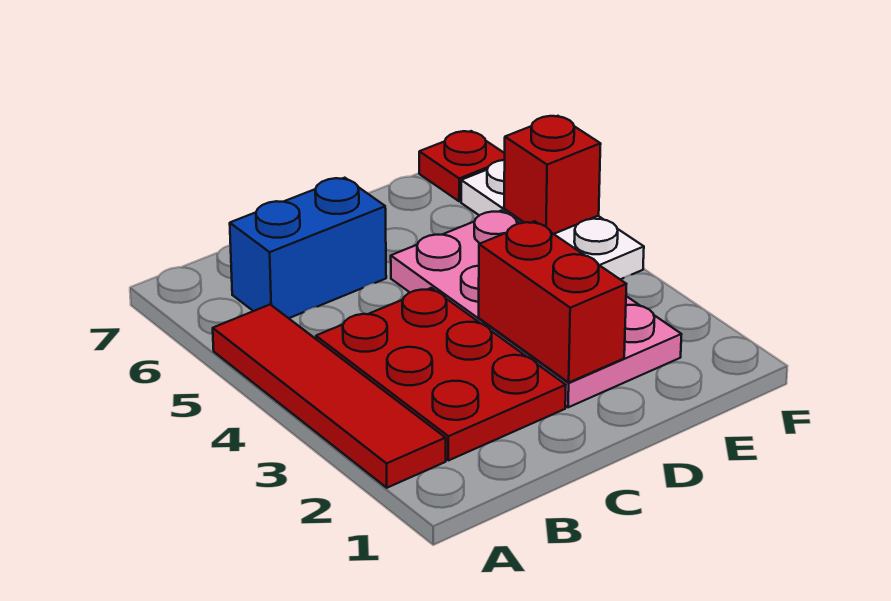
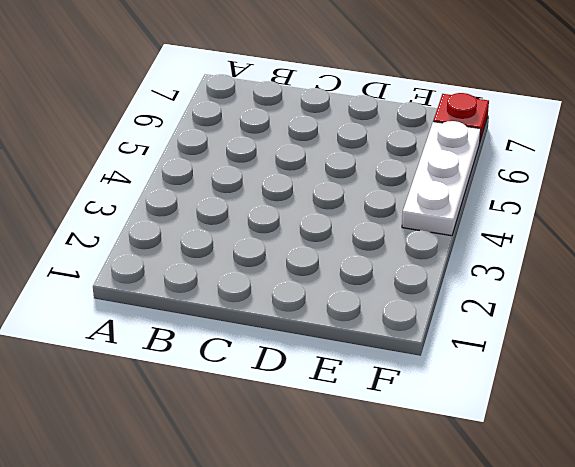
none -> red tile A2:A5 level 1
none -> red plate B2:C4 level 1

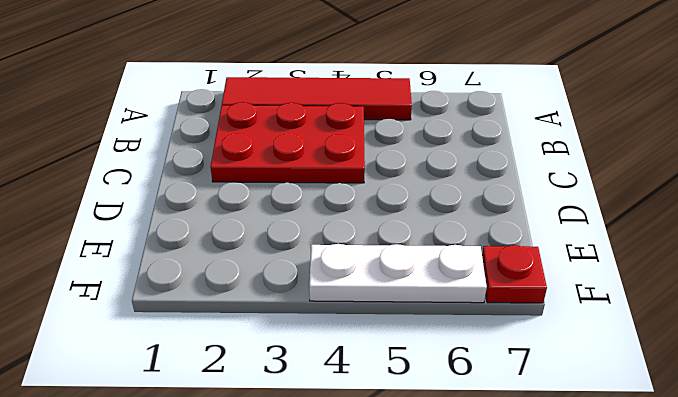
none -> blue brick B6:C6 level 1
none -> pink plate D2:E5 level 1

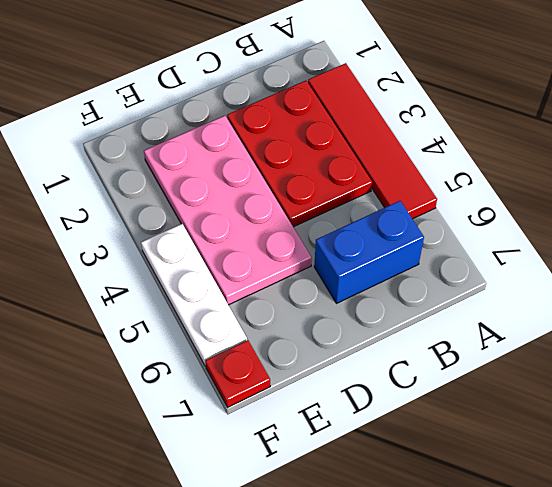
none -> red brick D2:D3 level 2
none -> red brick F5 level 2

